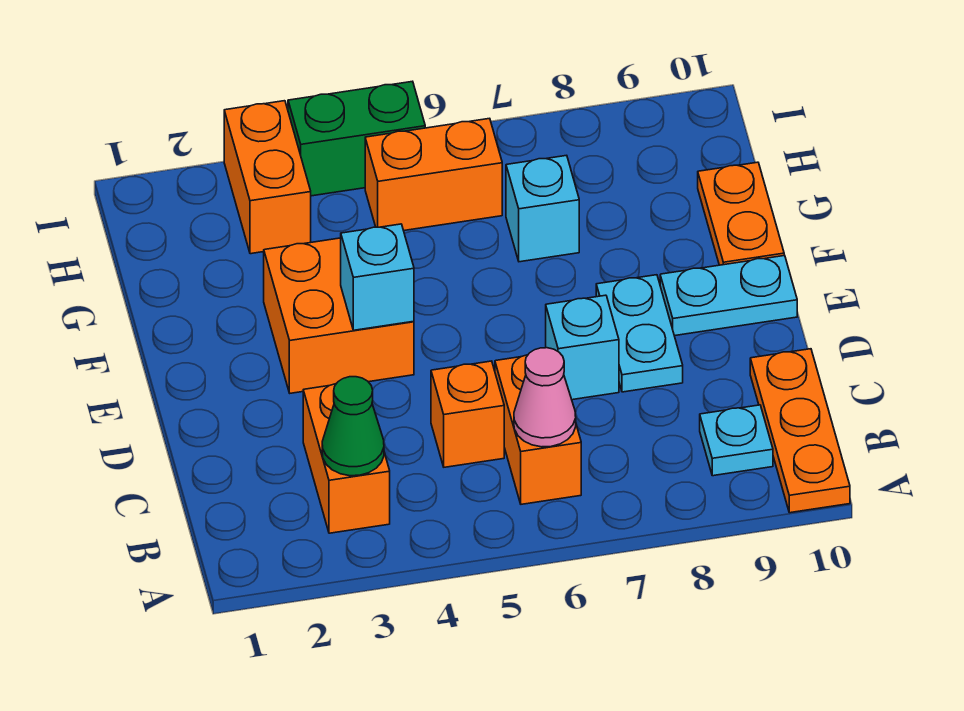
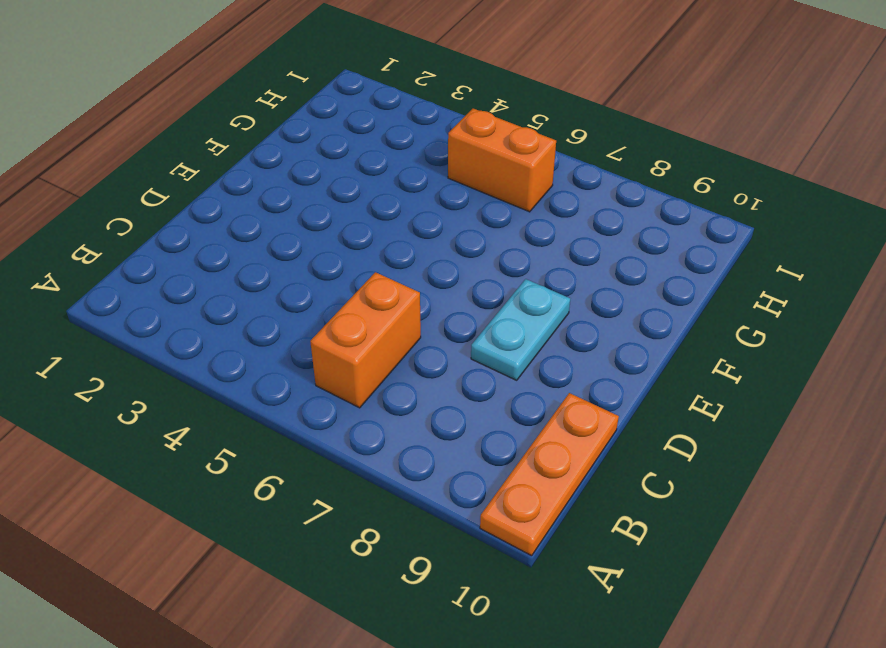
none -> orange brick B3:C3 level 1
none -> cyan plate B9 level 1
none -> orange brick C5 level 1

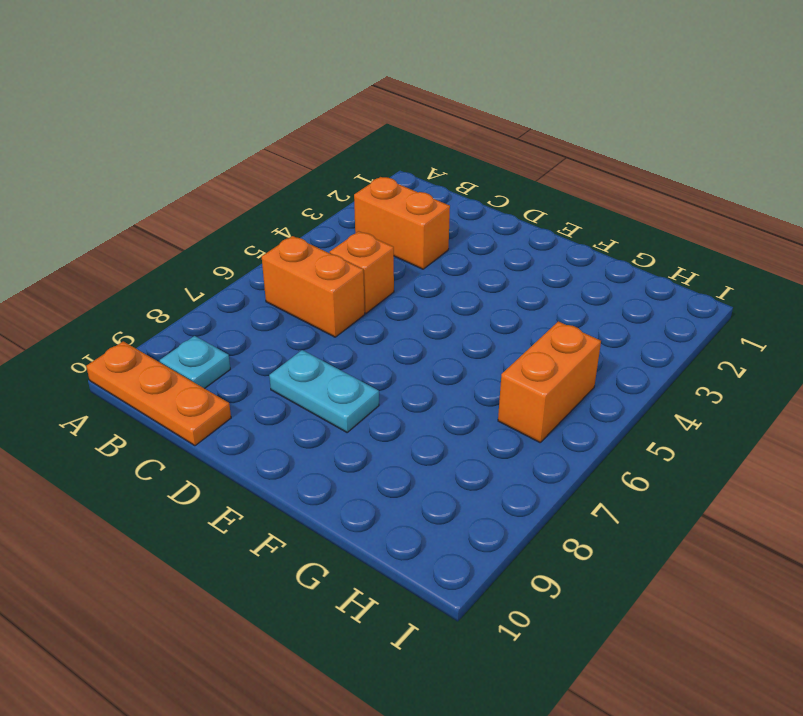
none -> cyan brick D7 level 1
none -> orange brick E3:F4 level 1
none -> cyan plate E9:E10 level 1

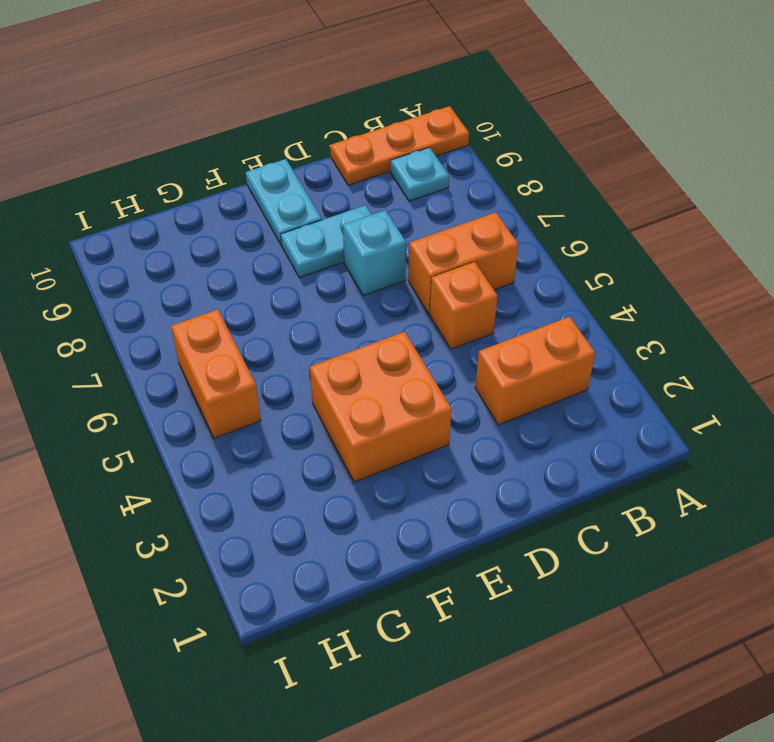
none -> orange plate F10:G10 level 1
none -> cyan brick G7 level 1
none -> orange brick H3:I3 level 1

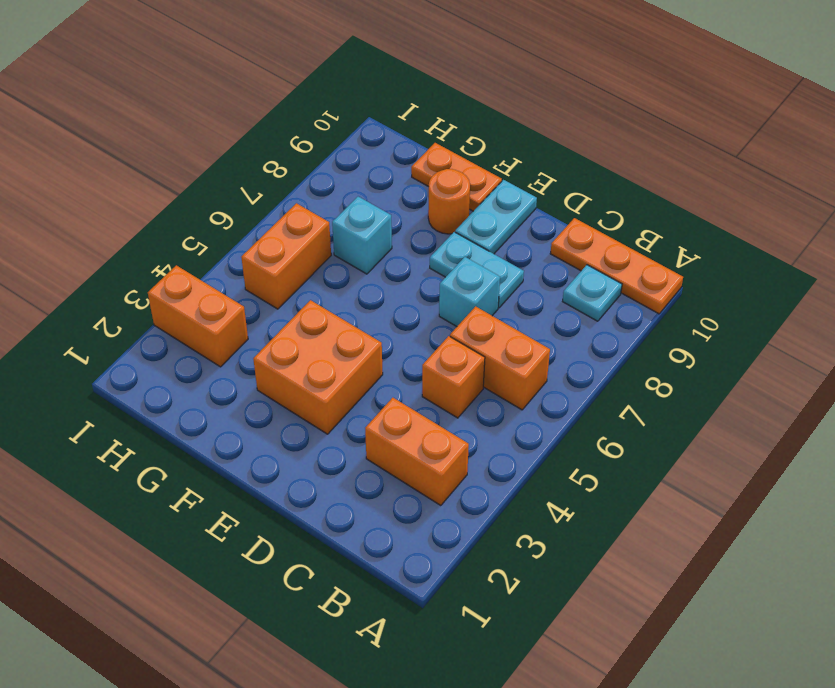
orange round brick F9 level 1 -> none
none -> green brick I4:I5 level 1
none -> green cone B3 level 2
none -> pink cone B6 level 2

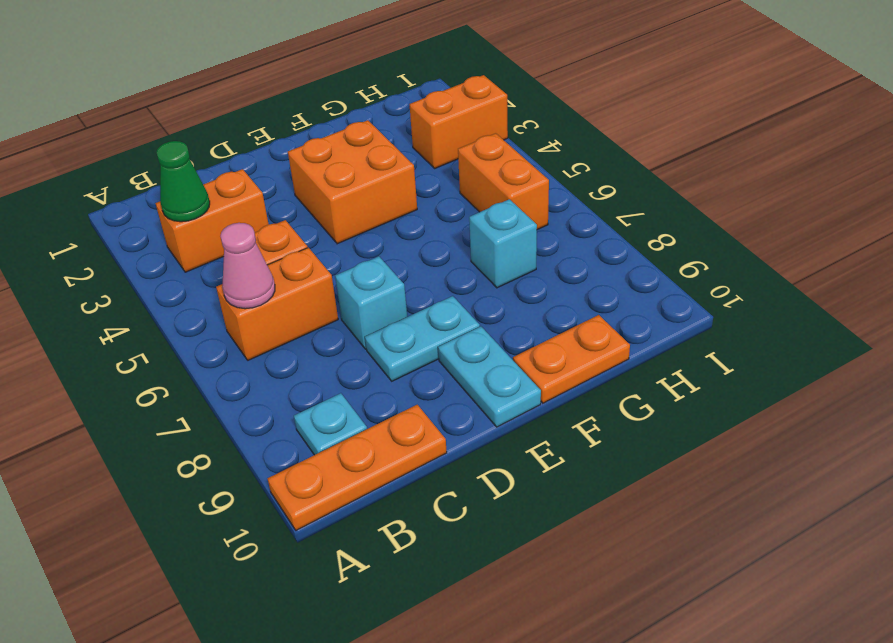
none -> green brick I4:I5 level 1
none -> cyan brick E4 level 2

